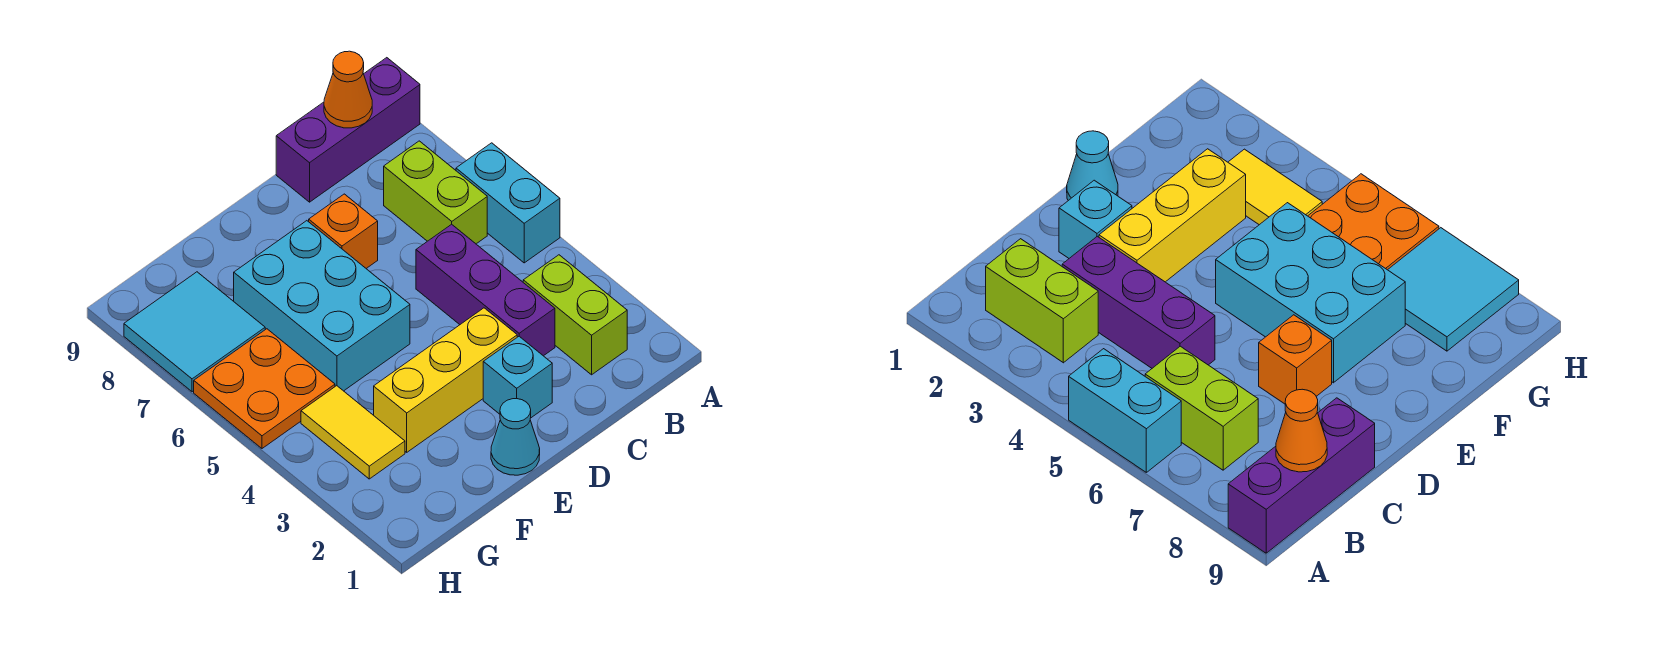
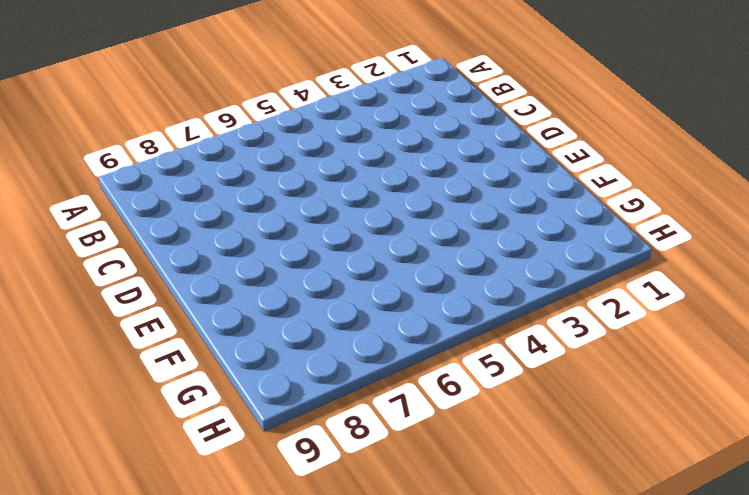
none -> cyan brick A5:A6 level 1
none -> purple brick A9:C9 level 1
none -> lime brick B2:B3 level 1

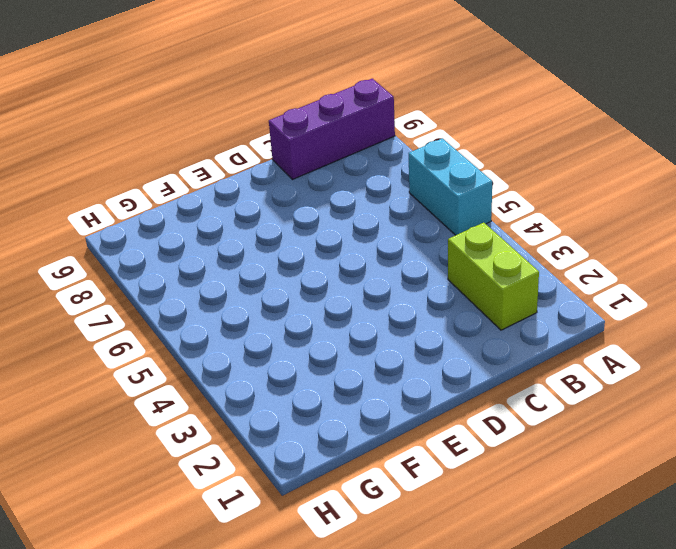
none -> lime brick B6:B7 level 1
none -> purple brick C3:C5 level 1
none -> cyan brick D2 level 1

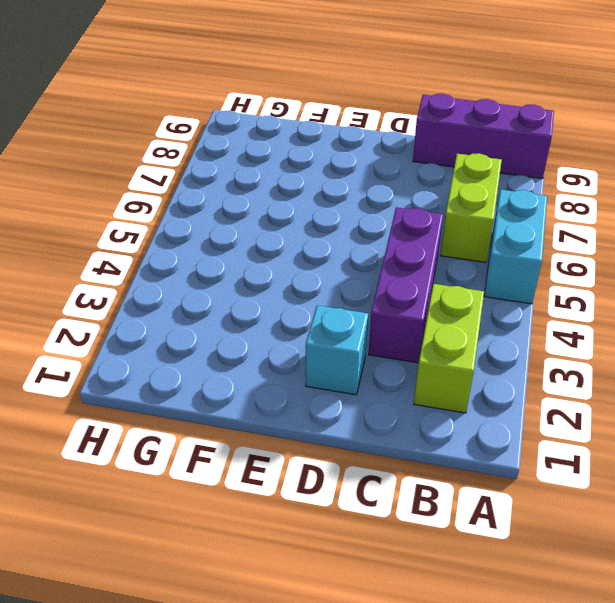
none -> yellow brick D3:F3 level 1
none -> orange brick D7 level 1
none -> cyan cone E1 level 1

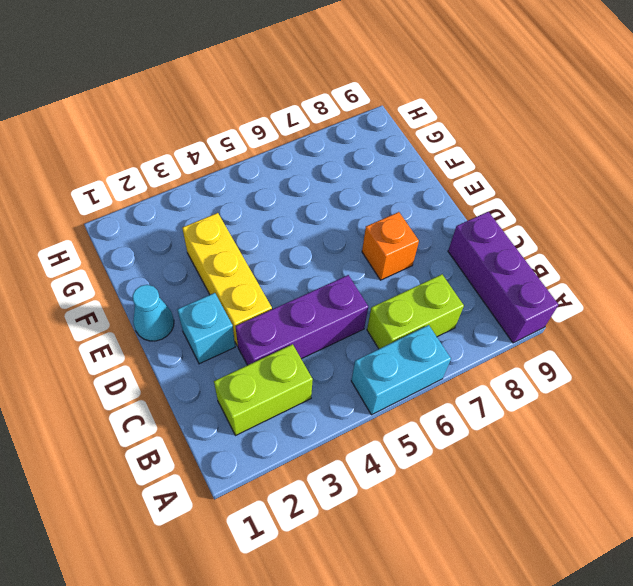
none -> cyan brick E5:F7 level 1
none -> yellow tile G3:G4 level 1
none -> orange plate G5:H6 level 1

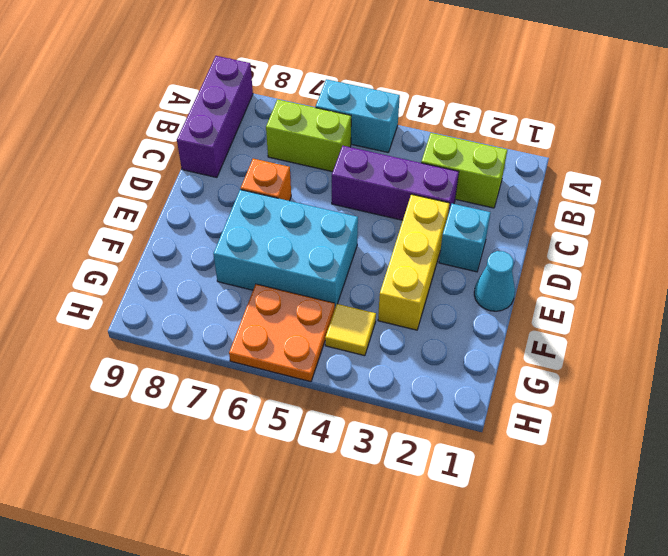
yellow tile G4 level 1 -> yellow tile G3:G4 level 1
none -> cyan tile G7:H8 level 1
none -> orange cone B9 level 2

